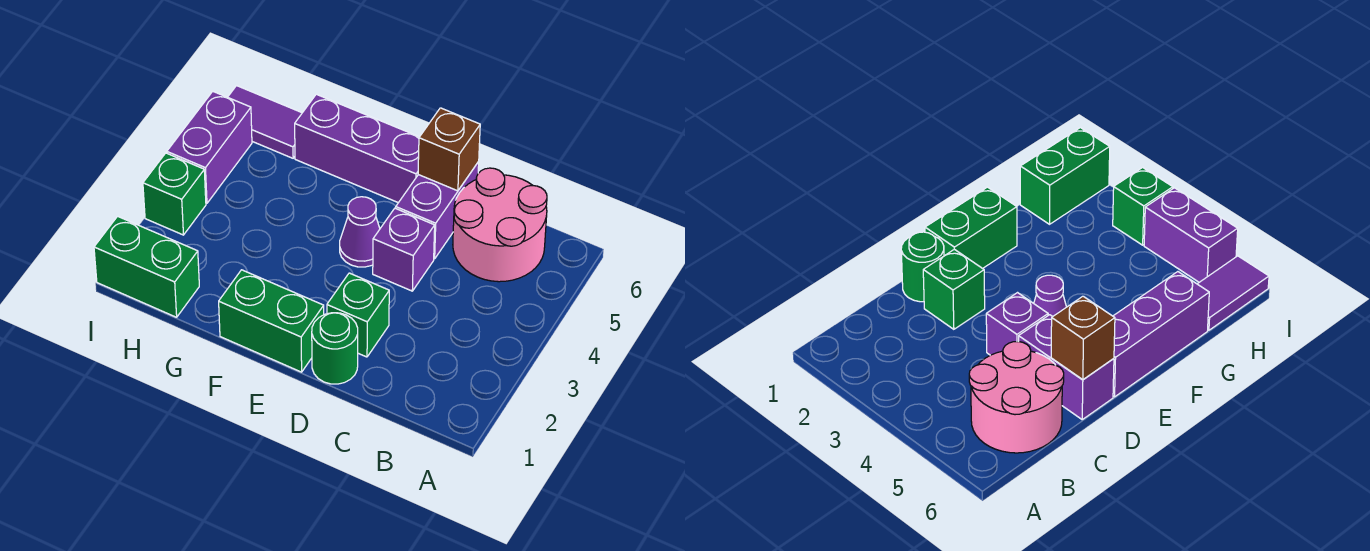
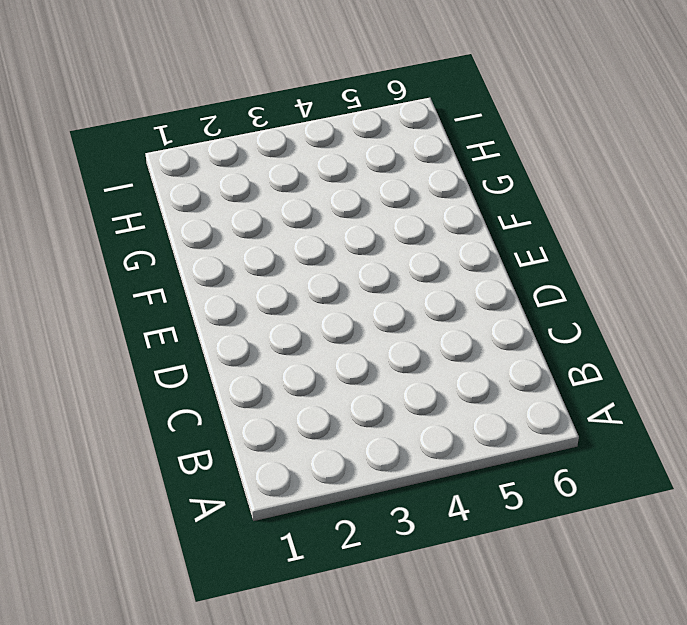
none -> pink round brick B5:C6 level 1
none -> green round brick D1 level 1
none -> green brick D2 level 1

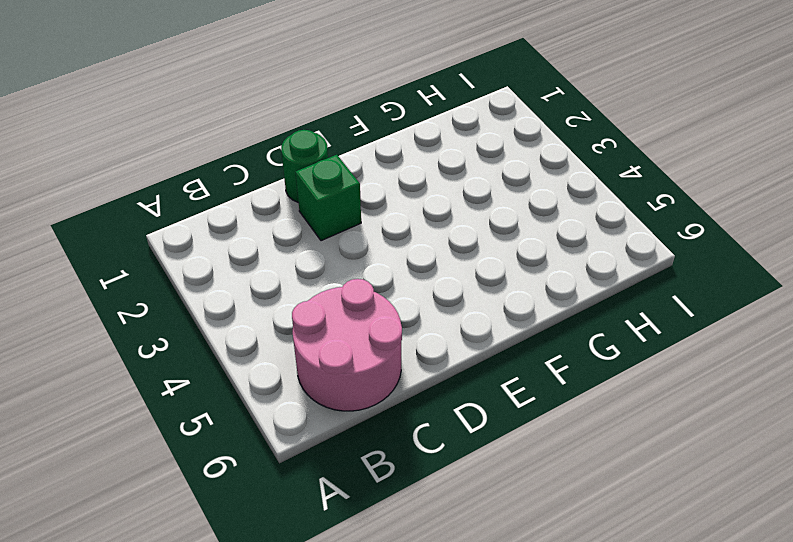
none -> purple brick D4 level 1
none -> purple brick D5:D6 level 1
none -> green brick E1:F1 level 1

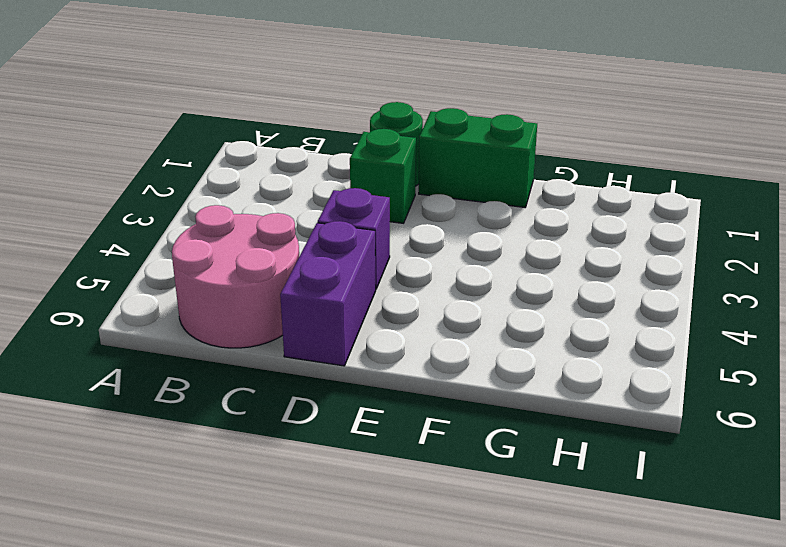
none -> purple cone E4 level 1
none -> purple brick E6:G6 level 1
none -> green brick H1:I1 level 1

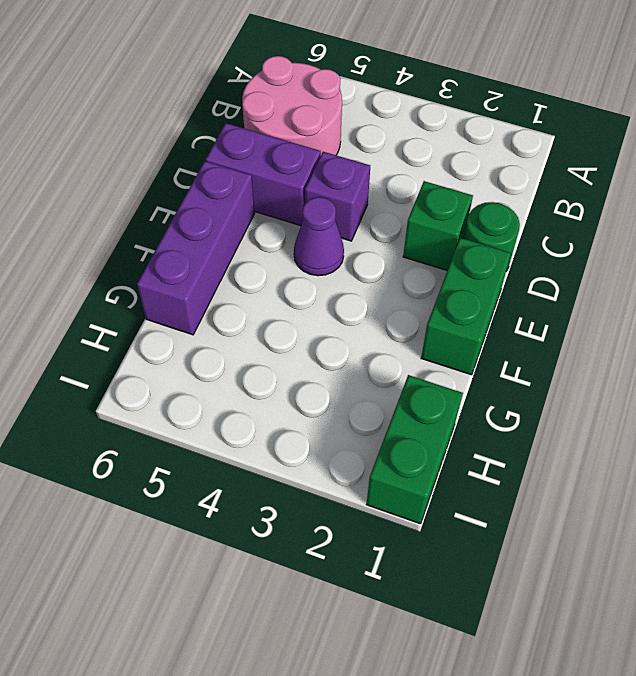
none -> purple tile H6:I6 level 1
none -> green brick I3 level 1
none -> purple brick I4:I5 level 1

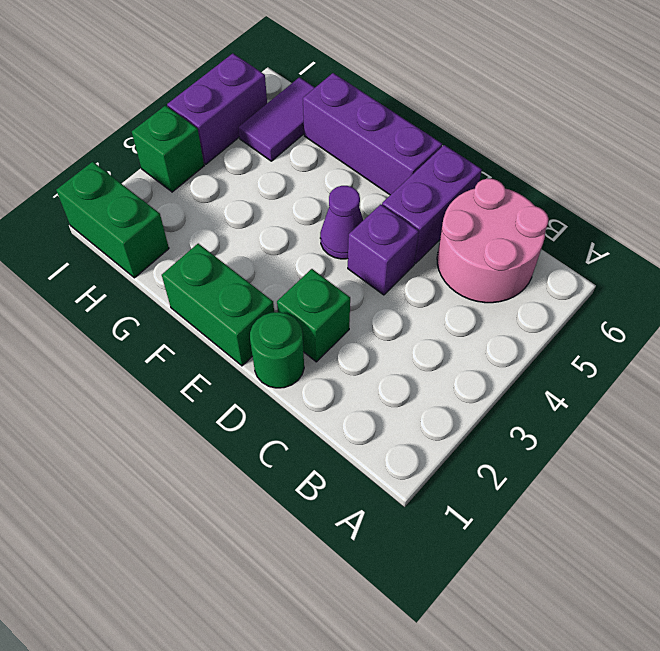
purple tile H5:H6 level 1 -> purple tile H6:I6 level 1
none -> brown brick D6 level 2

